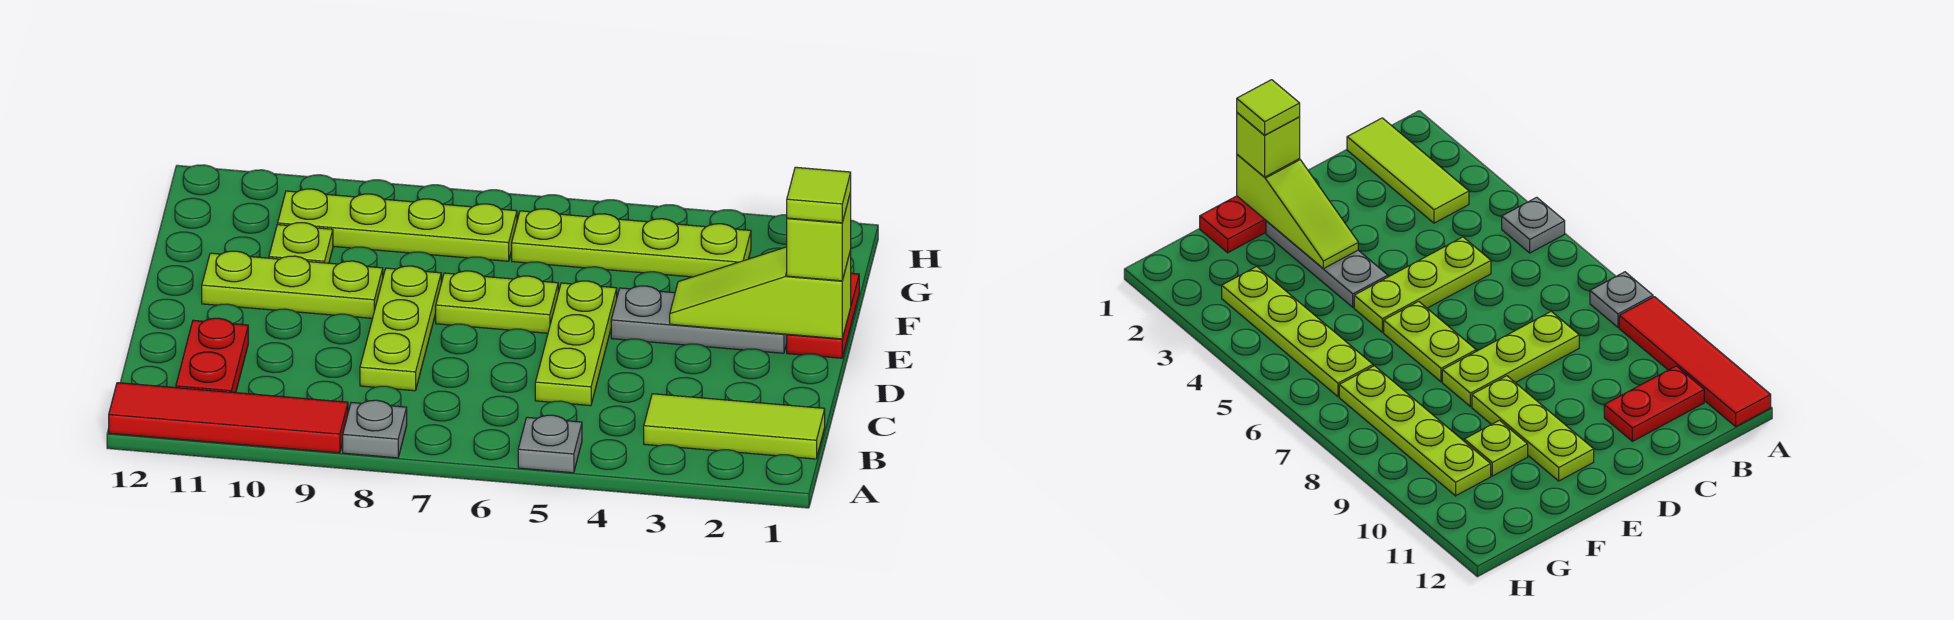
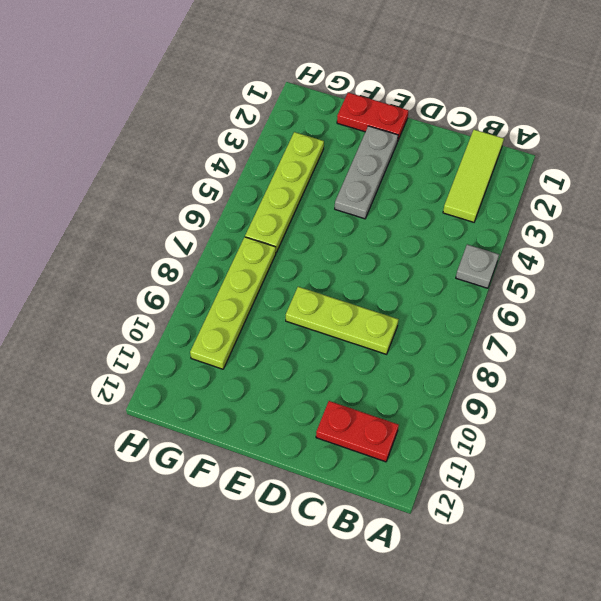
none -> grey plate A8 level 1
none -> red tile A9:A12 level 1
none -> lime plate C5:E5 level 1

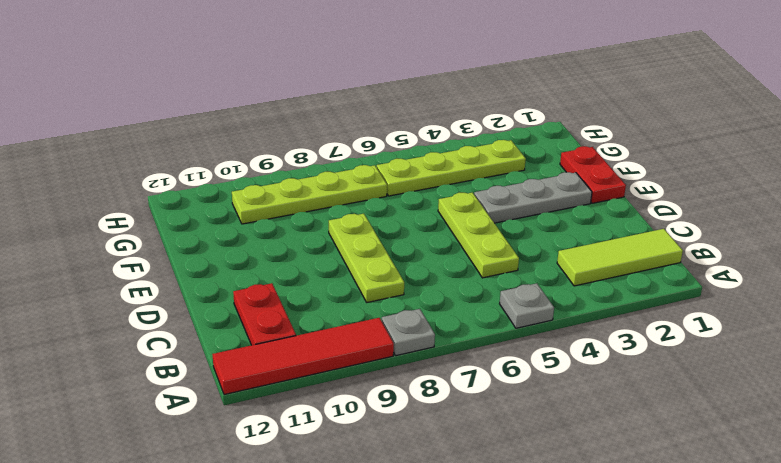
none -> lime plate E6:E7 level 1
none -> lime plate E9:E11 level 1
none -> lime plate F10 level 1

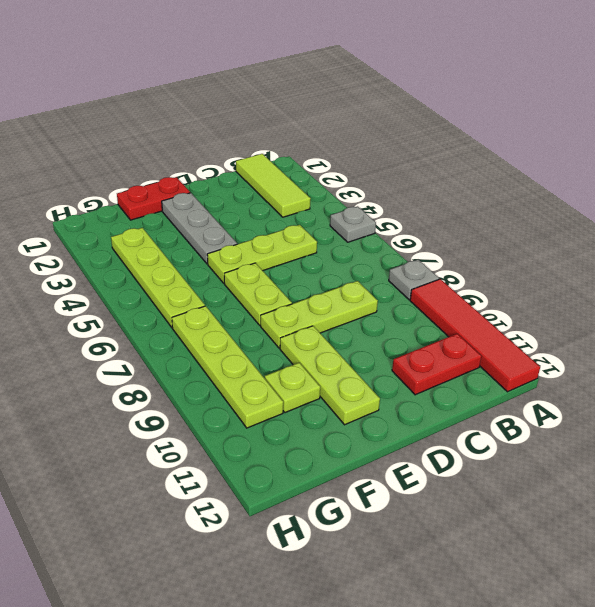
none -> lime slope E1:E3 level 2 top 1
none -> lime brick E1 level 3
none -> lime tile E1 level 4

